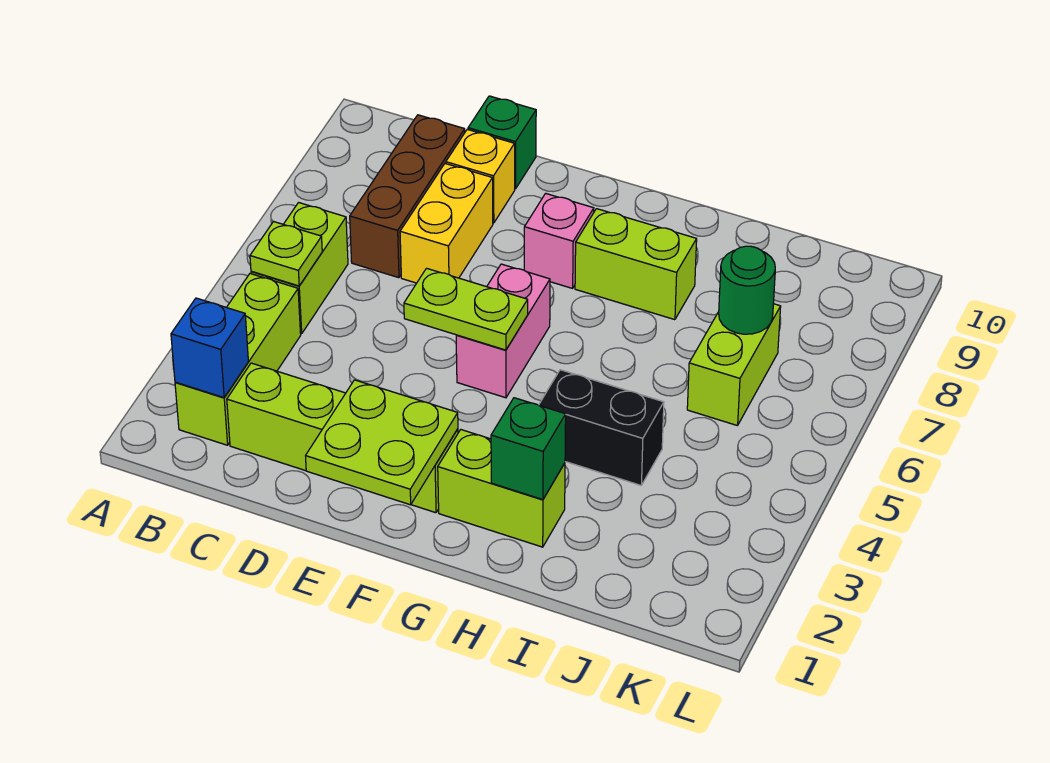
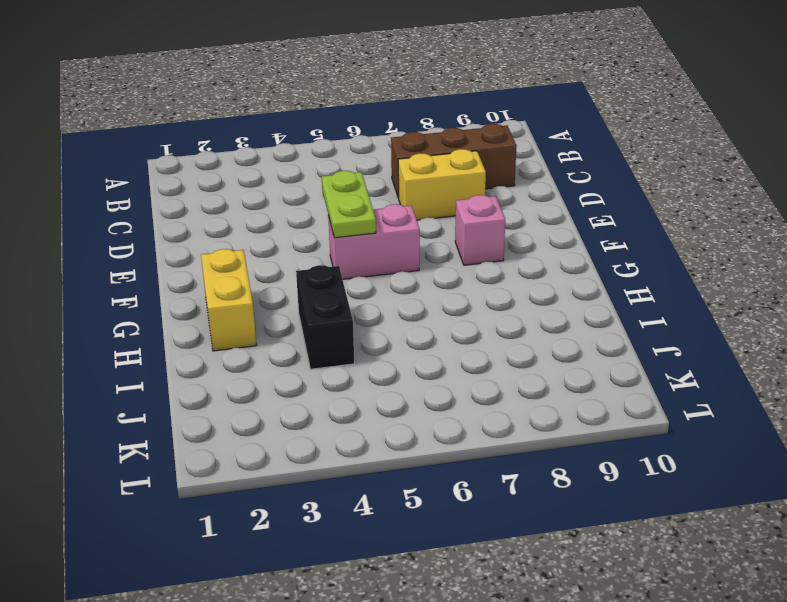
yellow brick G2:H2 level 1 -> lime brick G2:H2 level 1
none -> lime brick B2:B4 level 1
none -> lime brick B5:B6 level 1
none -> lime brick C2:F2 level 1

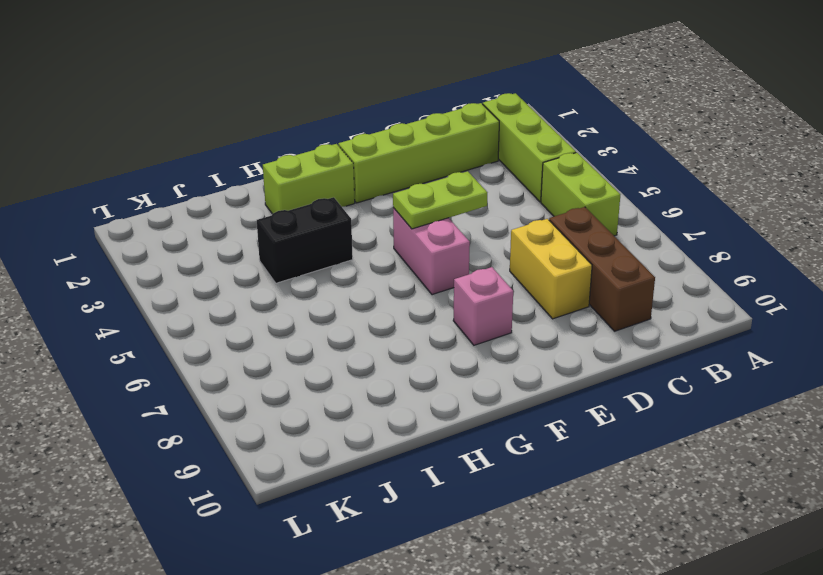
none -> yellow brick D9 level 1
none -> green brick D10 level 1
none -> lime brick G8:H8 level 1

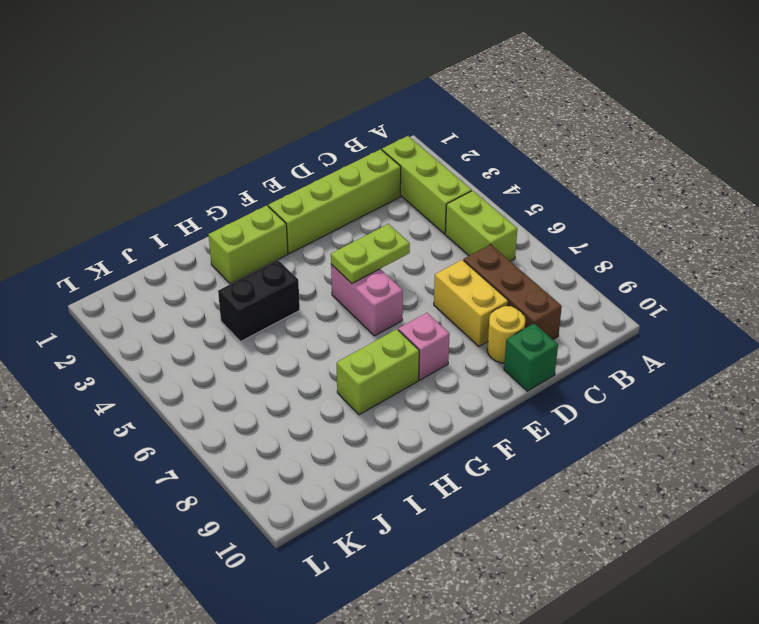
yellow round brick D9 level 1 -> yellow brick D9 level 1
none -> lime brick J6:J7 level 1
none -> blue brick B2 level 2
none -> lime plate B5 level 2

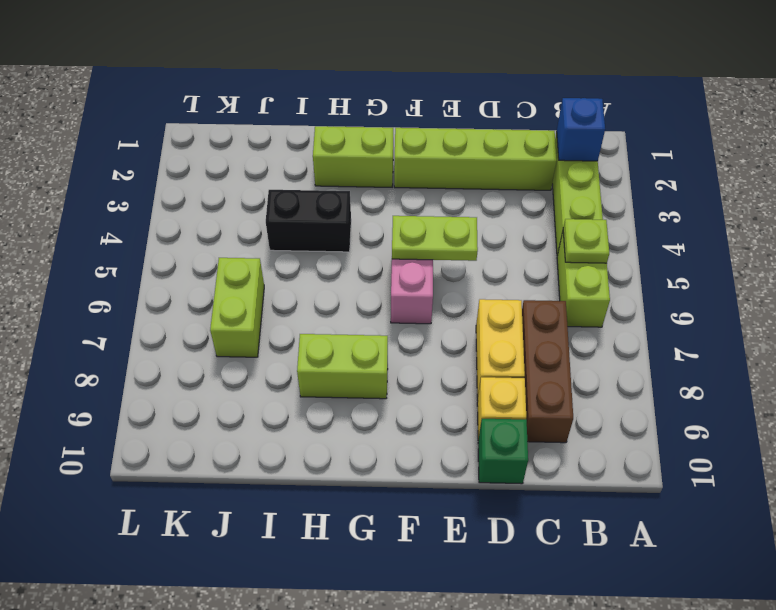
none -> pink brick F8 level 1
none -> lime plate E1:F2 level 2
none -> green brick H2 level 2

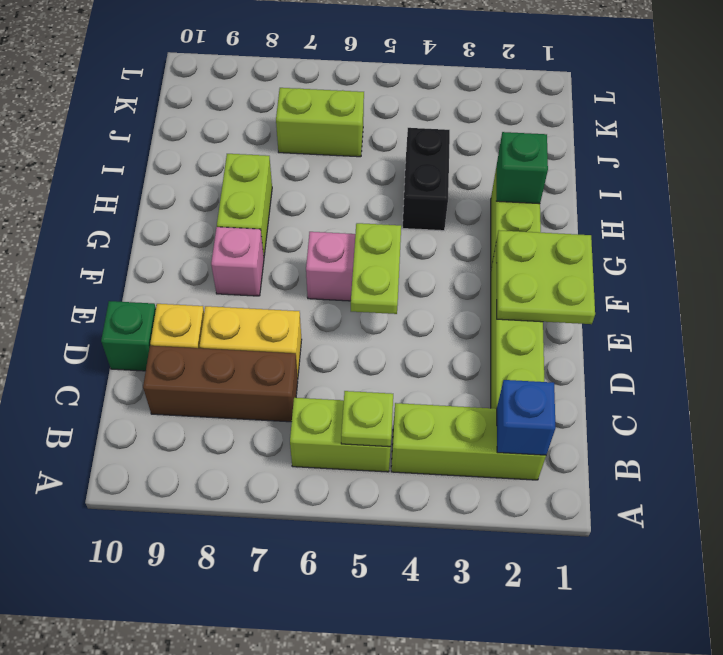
none -> green round brick J7 level 2

